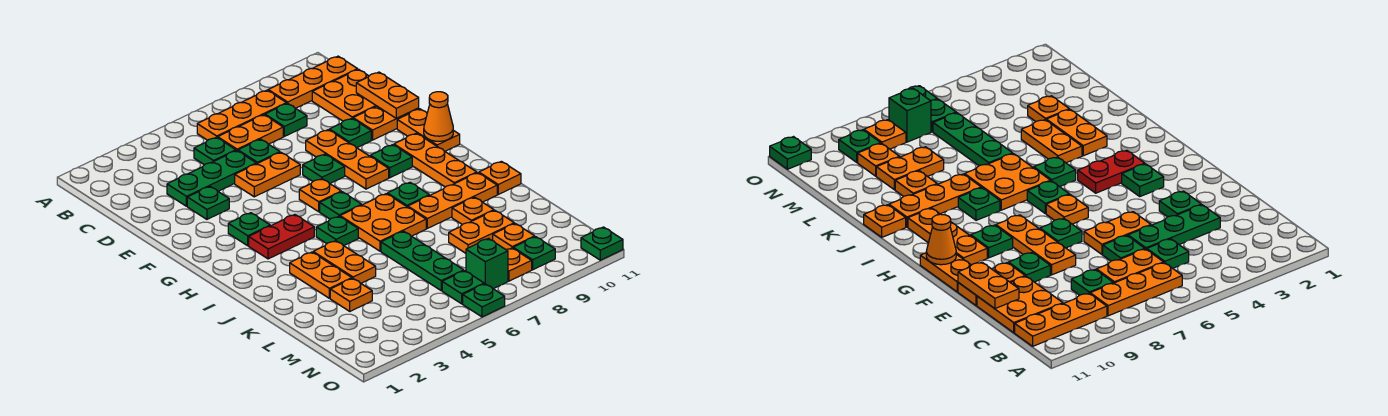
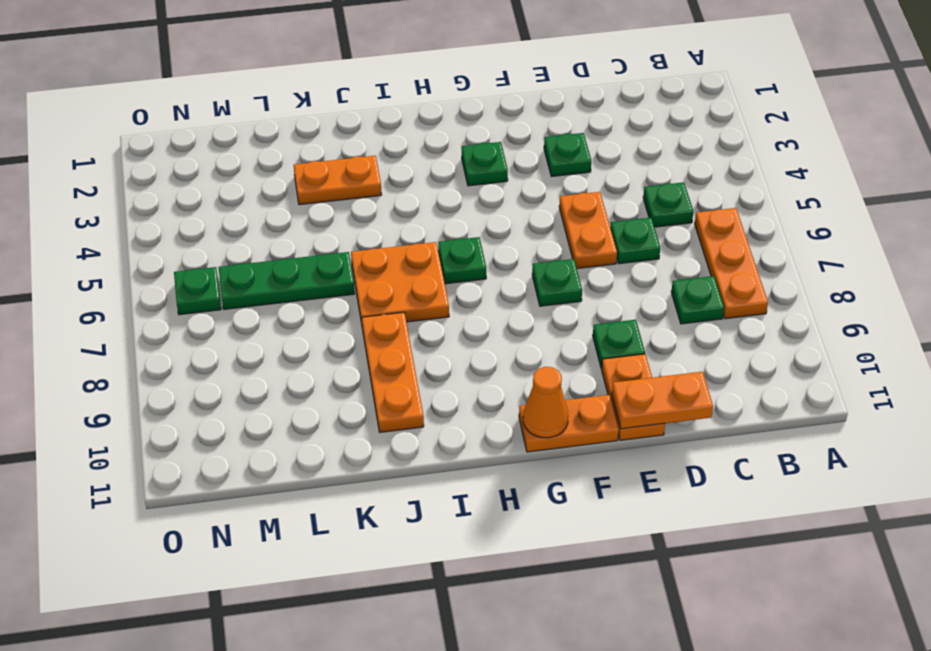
none -> orange plate B9:B11 level 1
none -> orange plate C6:C7 level 1
none -> orange plate C10:D11 level 1
none -> green plate D3:D5 level 1

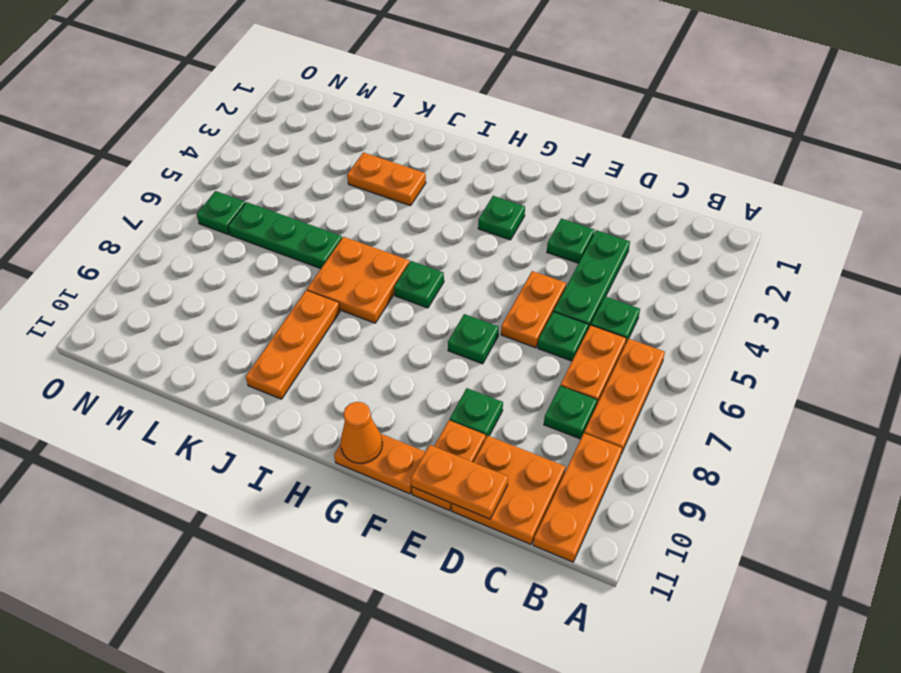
none -> orange plate E8:G8 level 1
none -> orange plate G6 level 1
none -> green plate G9 level 1
none -> orange plate G10:I10 level 1

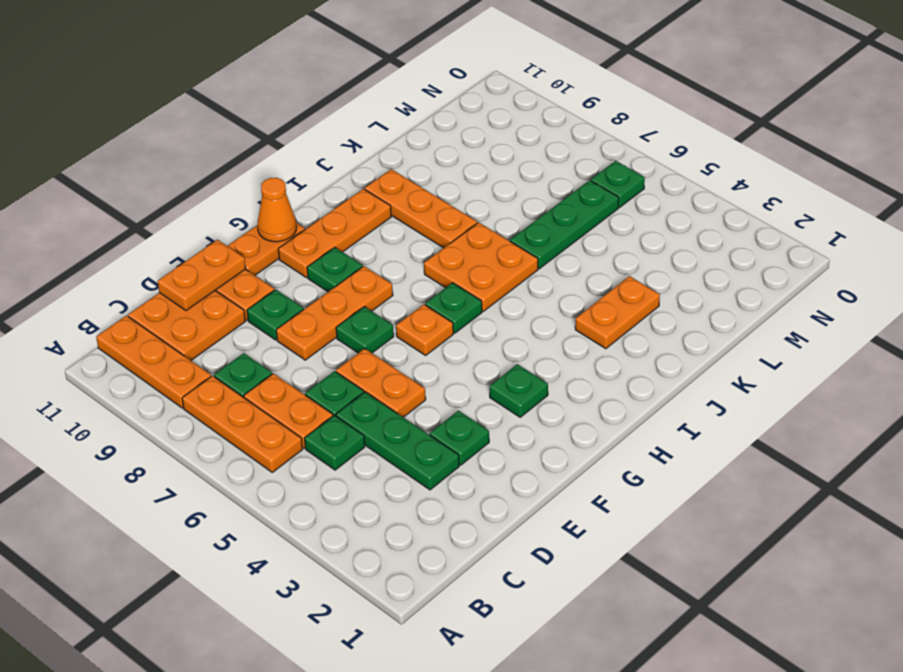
none -> red plate H3:H4 level 1
none -> green plate I5 level 1
none -> green plate I8 level 1
none -> orange plate J4:K4 level 1

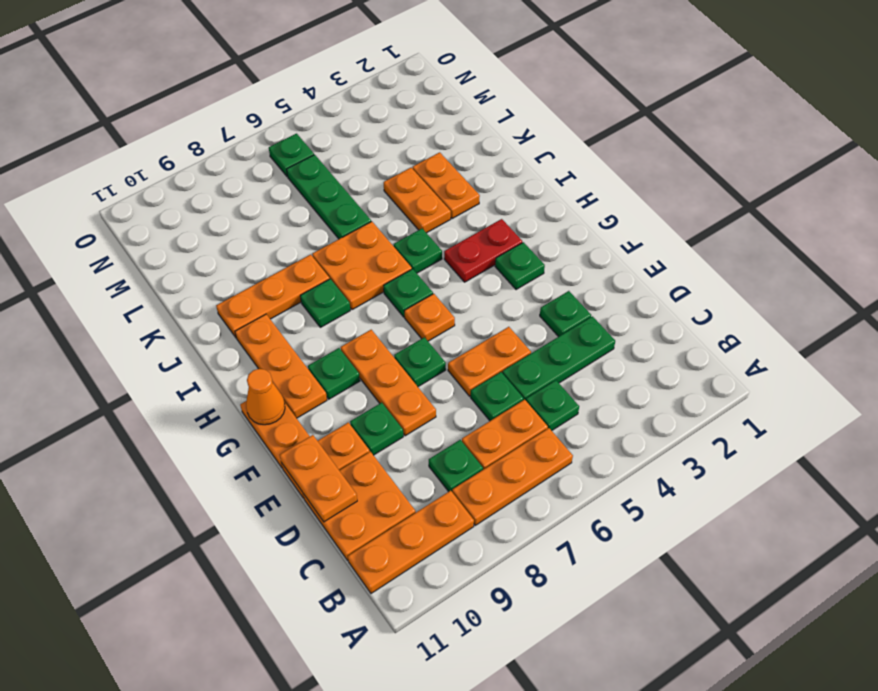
none -> orange plate J11 level 1
none -> orange plate K9 level 1
none -> orange plate L3 level 1
none -> orange plate L8:L9 level 1

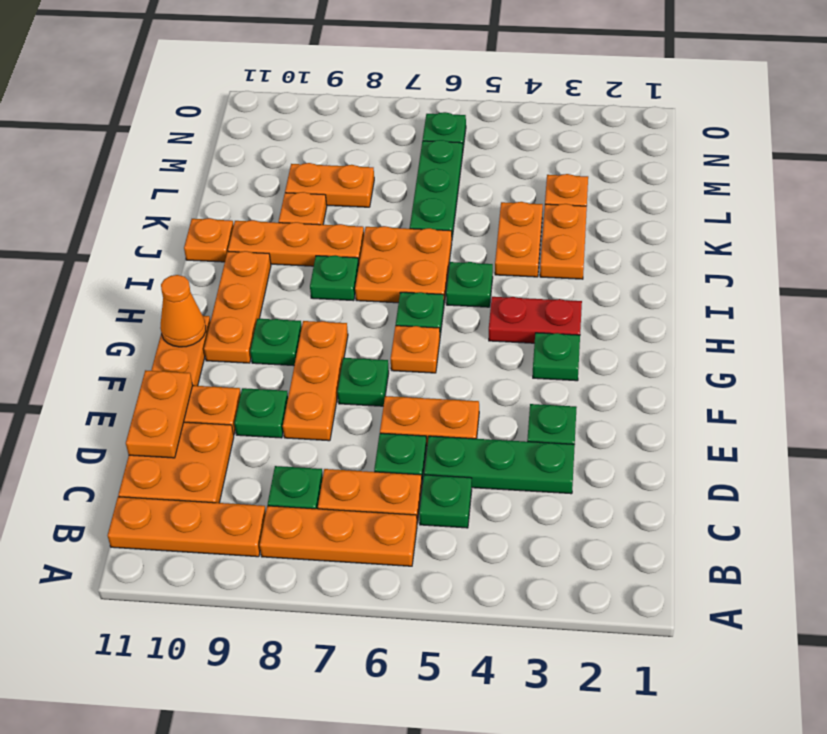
none -> orange plate M9 level 1
none -> green brick N7 level 1
none -> orange plate N8 level 1
none -> green plate N9 level 1

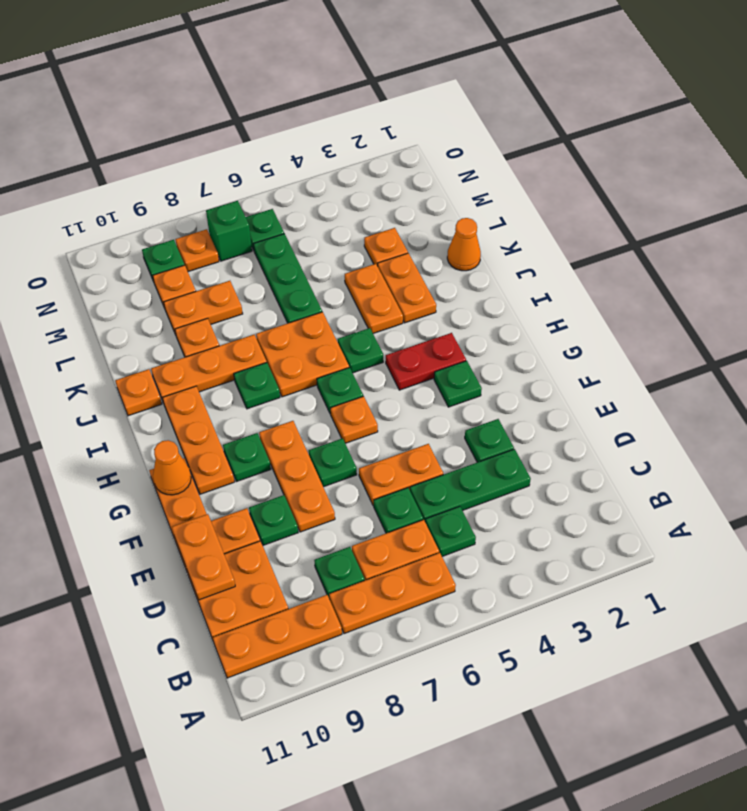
orange cone K1 level 1 -> none
none -> green plate O6 level 1
none -> green plate O11 level 1

